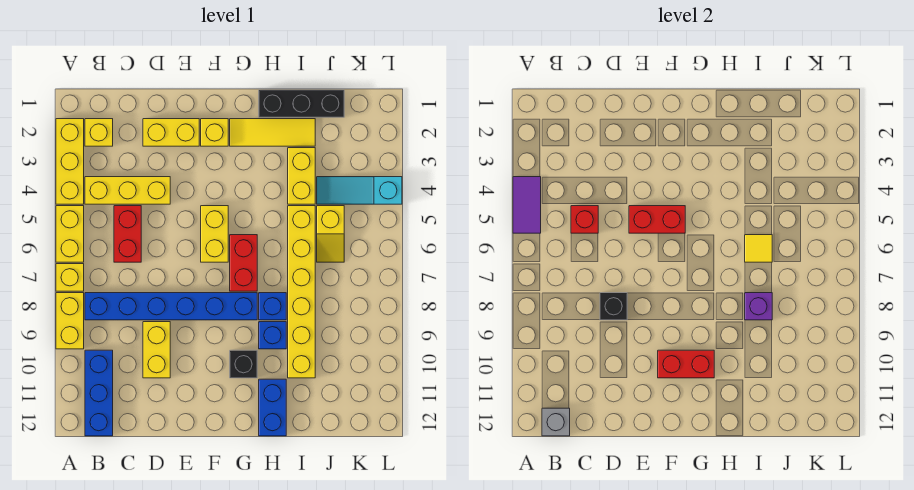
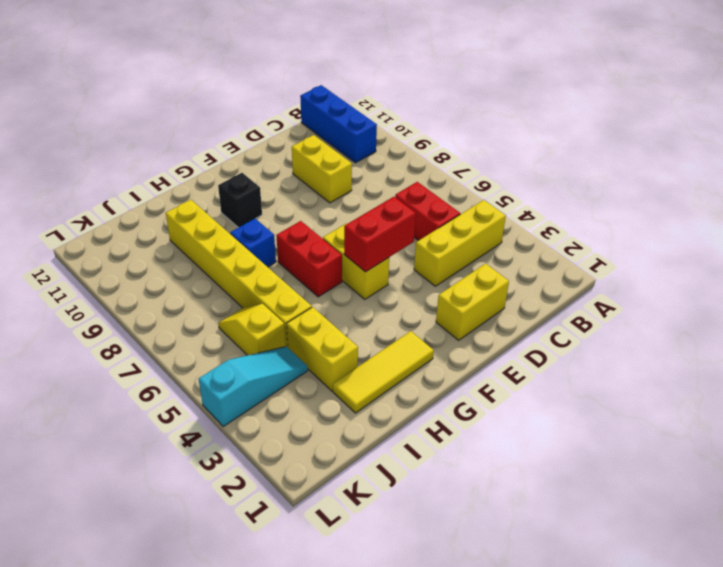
none -> yellow brick A2:A4 level 1
none -> yellow brick A5:A6 level 1
none -> yellow brick A7 level 1
none -> yellow brick A8:A9 level 1

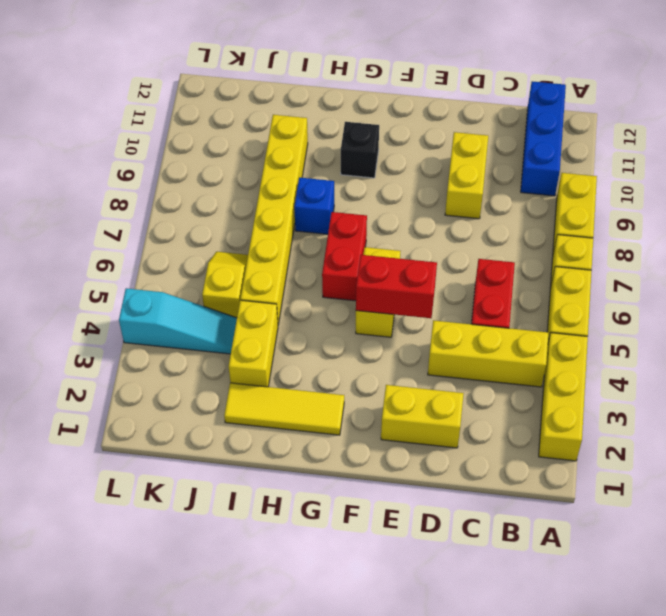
none -> yellow brick B2 level 1
none -> blue brick B8:G8 level 1
none -> yellow brick F2 level 1
none -> black brick H1:J1 level 1

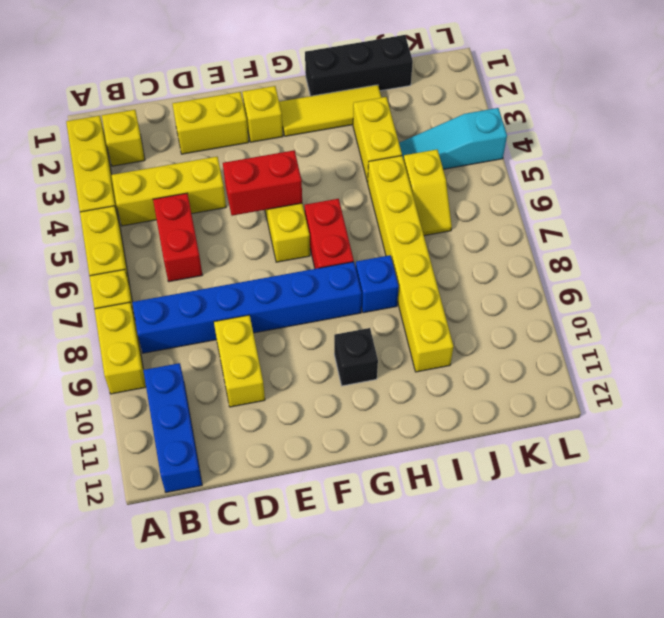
none -> blue brick H9 level 1
none -> blue brick H11:H12 level 1
none -> purple tile A4:A5 level 2
none -> grey brick B12 level 2

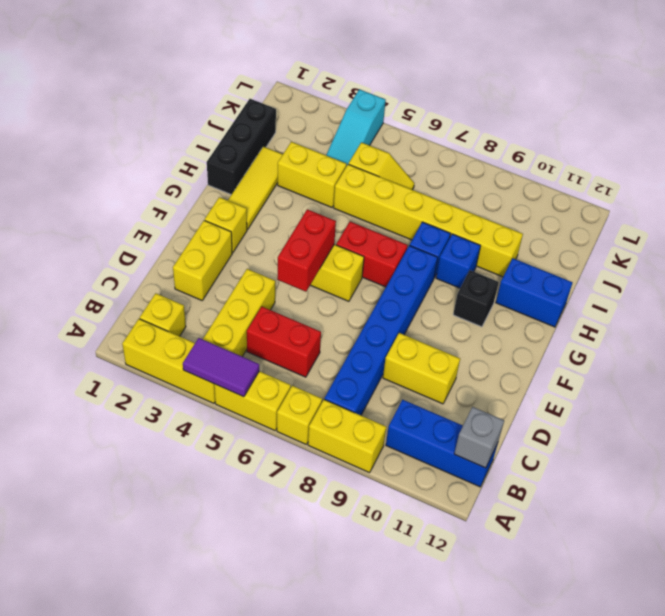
none -> red brick C5 level 2
none -> black brick D8 level 2
none -> red brick F10:G10 level 2
none -> yellow tile I6 level 2

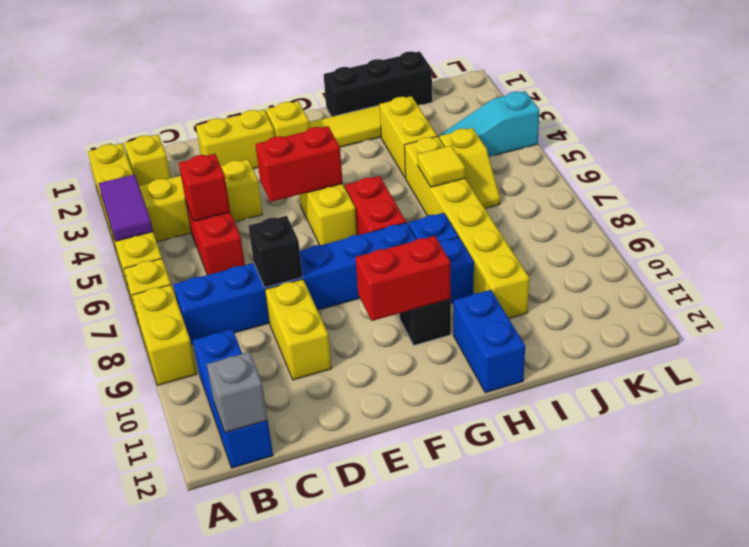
none -> purple brick I8 level 2

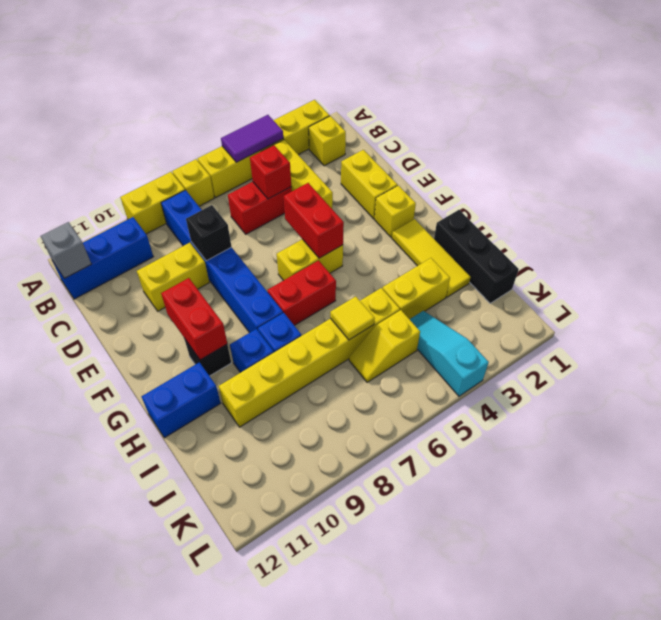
none -> purple brick I8 level 2

